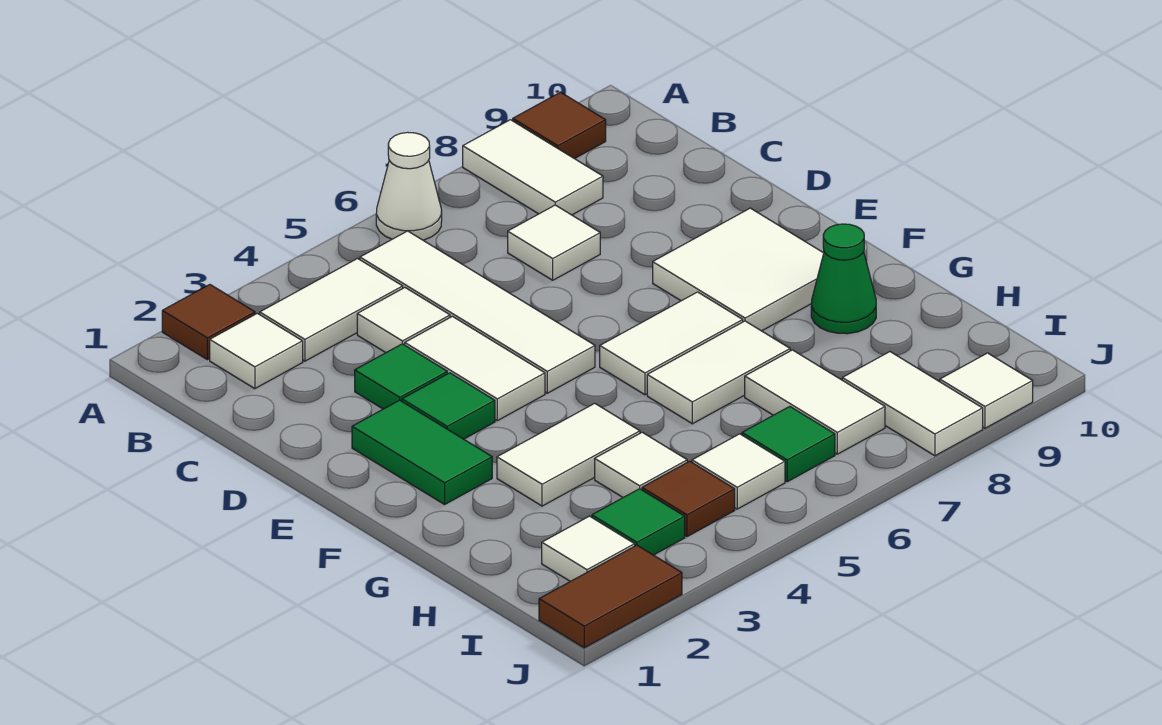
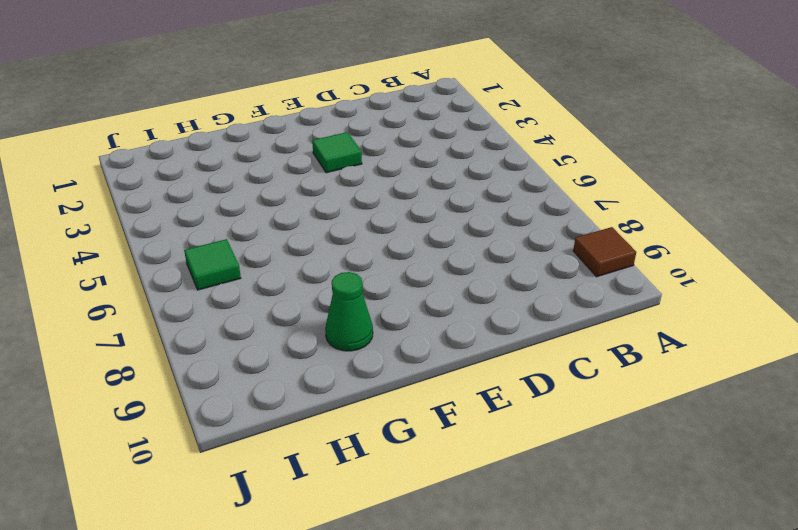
none -> brown tile A2 level 1
none -> white cone A6 level 1
none -> white tile A8:B8 level 1

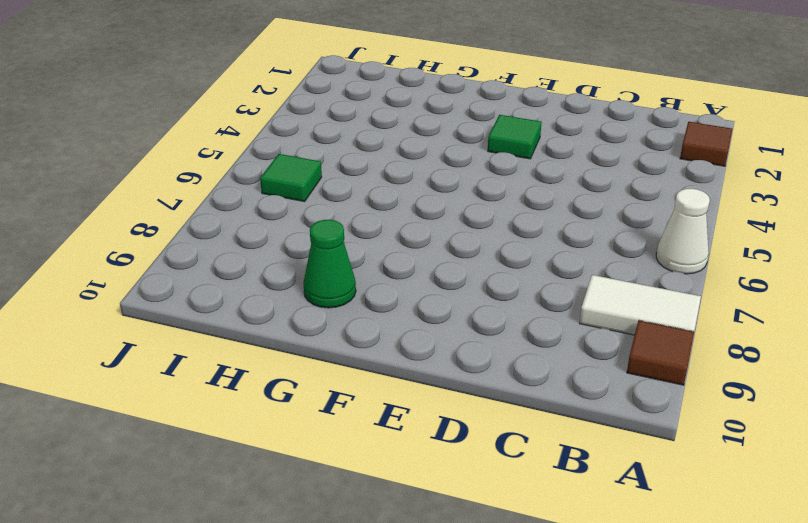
none -> white tile B2 level 1
none -> white tile B3:B4 level 1
none -> white tile B5:E5 level 1

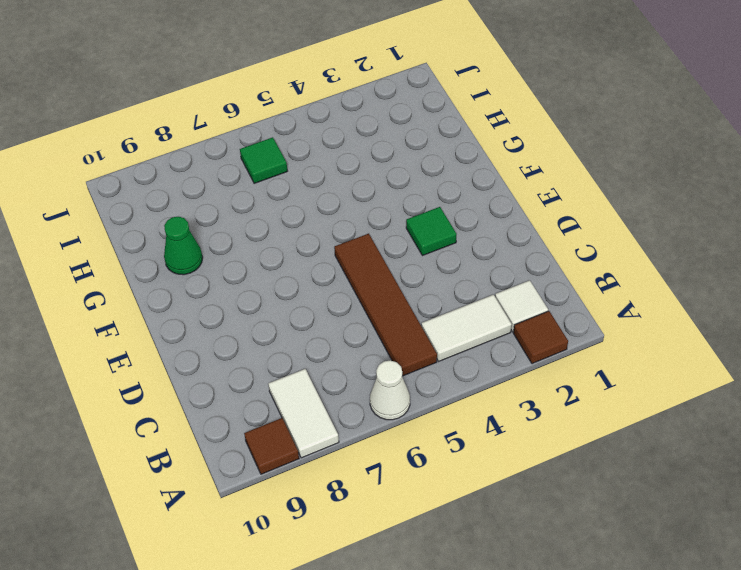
brown tile B5:E5 level 1 -> white tile B5:E5 level 1
none -> white tile C4 level 1
none -> white tile C7 level 1
none -> green tile D3 level 1

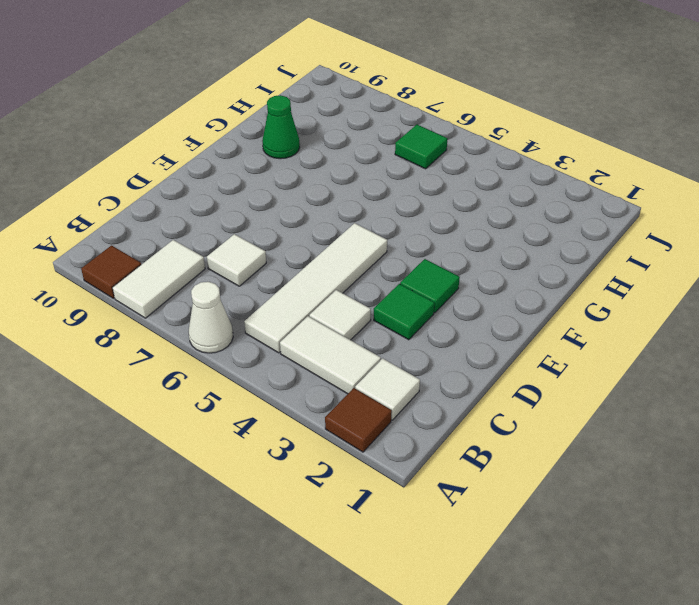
none -> white tile D4:E4 level 1
none -> green tile E2:F2 level 1
none -> white tile E8:F9 level 1

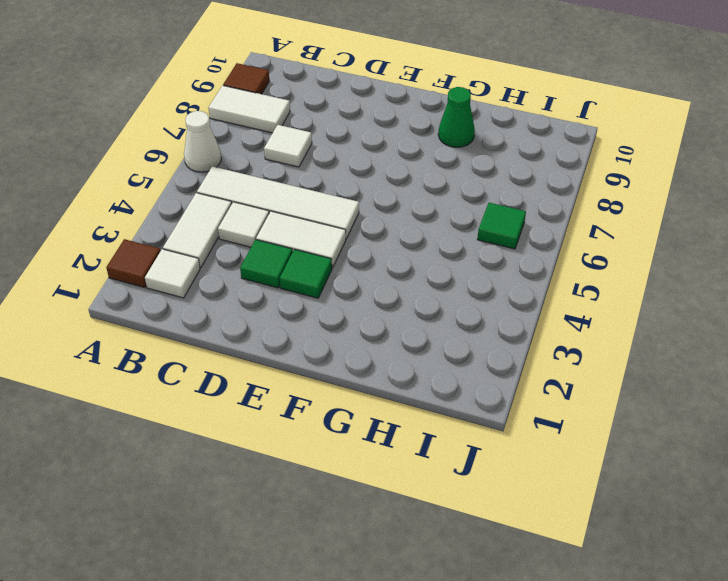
none -> green tile E2:F2 level 1
none -> white tile E8:F9 level 1
none -> white tile F6:F7 level 1

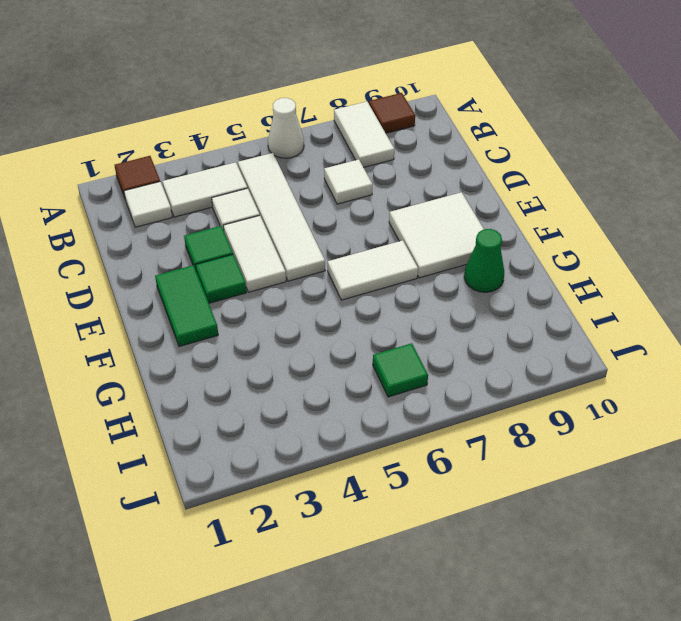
none -> white tile G3:G4 level 1
none -> white tile G6:G7 level 1
none -> white tile H4 level 1

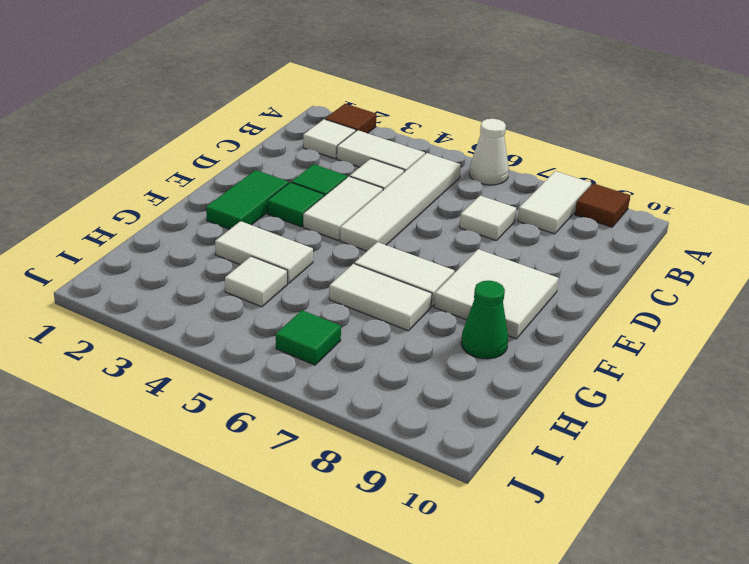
none -> white tile H7:I7 level 1
none -> white tile I2 level 1
none -> green tile I3 level 1

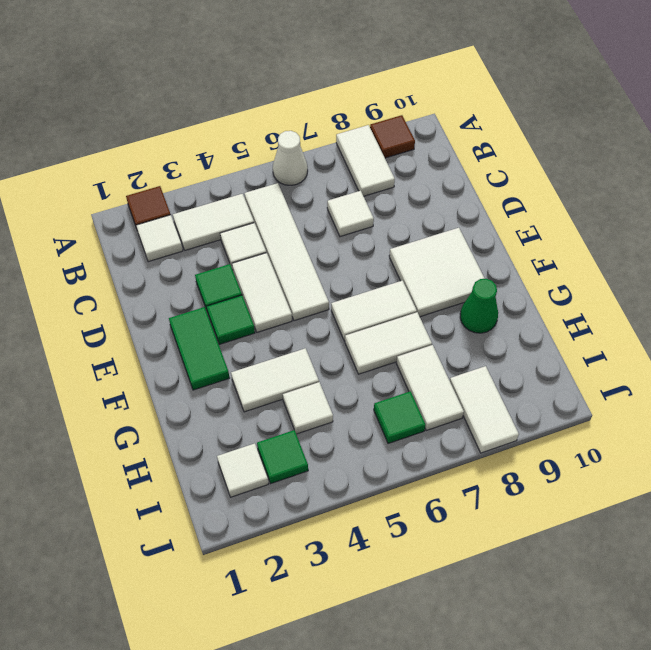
none -> brown tile I4 level 1
none -> white tile I5 level 1
none -> brown tile J1:J2 level 1

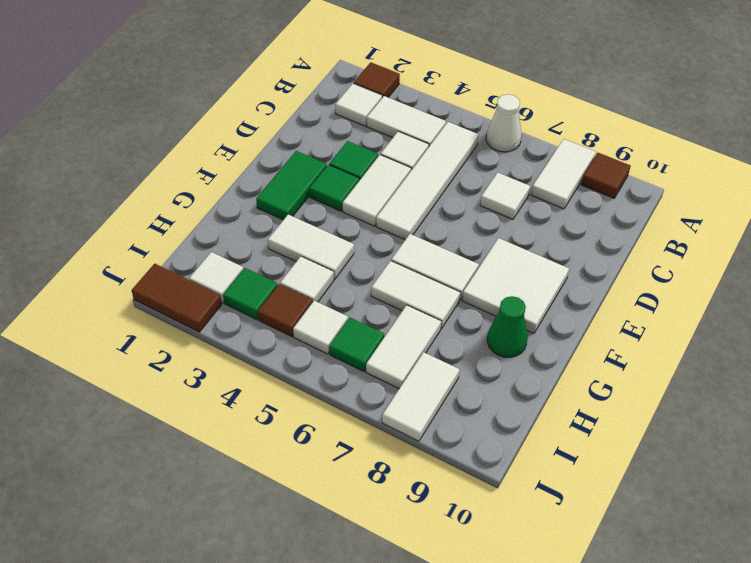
none -> white tile J9 level 1

